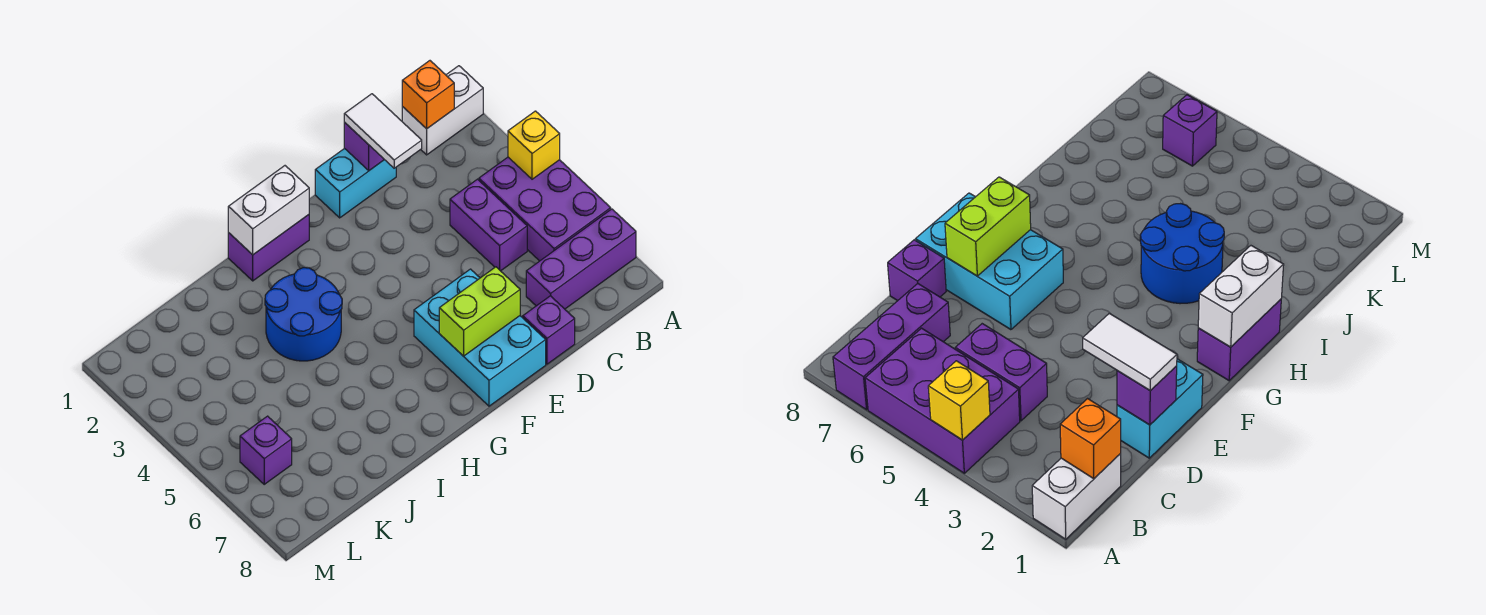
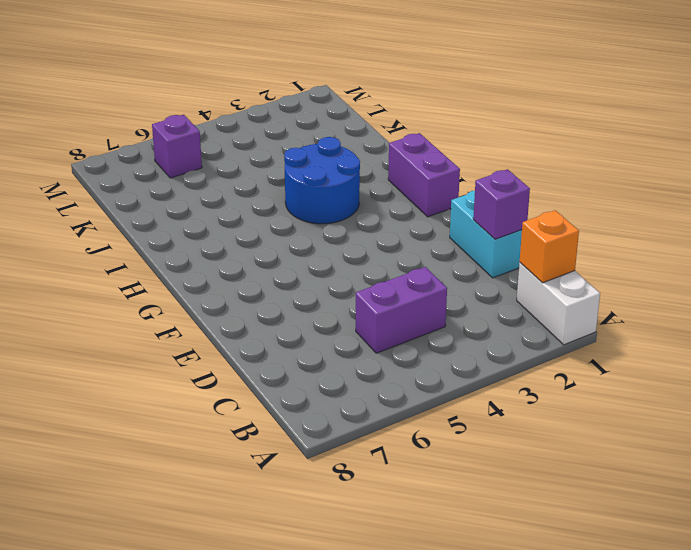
none -> purple brick A4:B6 level 1
none -> purple brick A7:C7 level 1
none -> purple brick D8 level 1

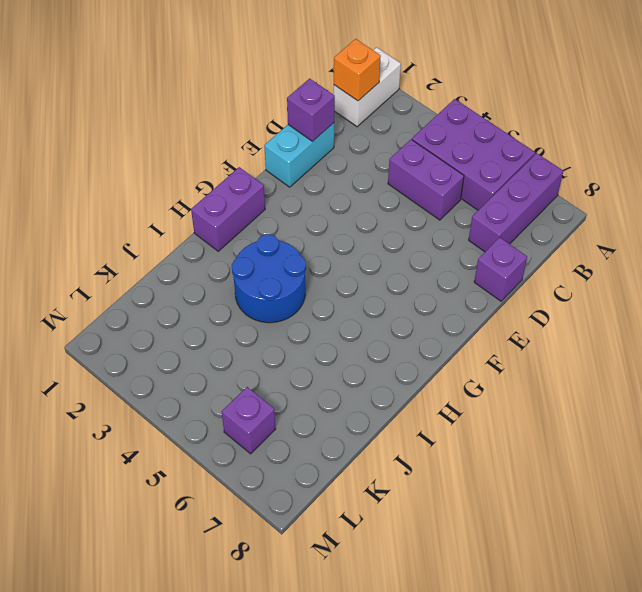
none -> cyan brick E6:F8 level 1
none -> yellow brick A4 level 2
none -> lime brick E7:F7 level 2

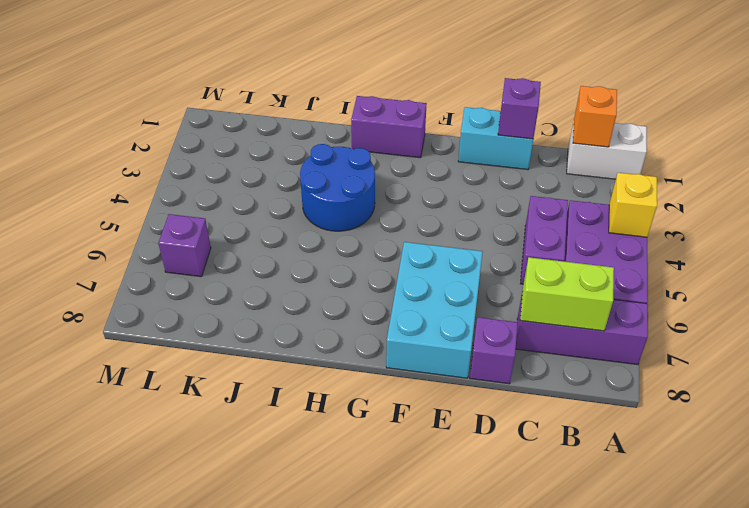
lime brick B7:C7 level 2 -> lime brick E7:F7 level 2
none -> white brick G1:H1 level 2
none -> white tile D1:D2 level 3

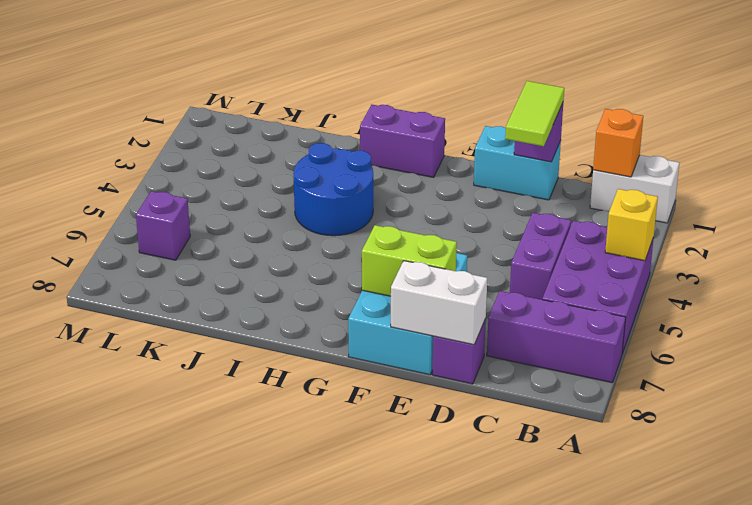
lime tile D1:D2 level 3 -> white tile D1:D2 level 3
white brick D8:E8 level 2 -> white brick G1:H1 level 2

